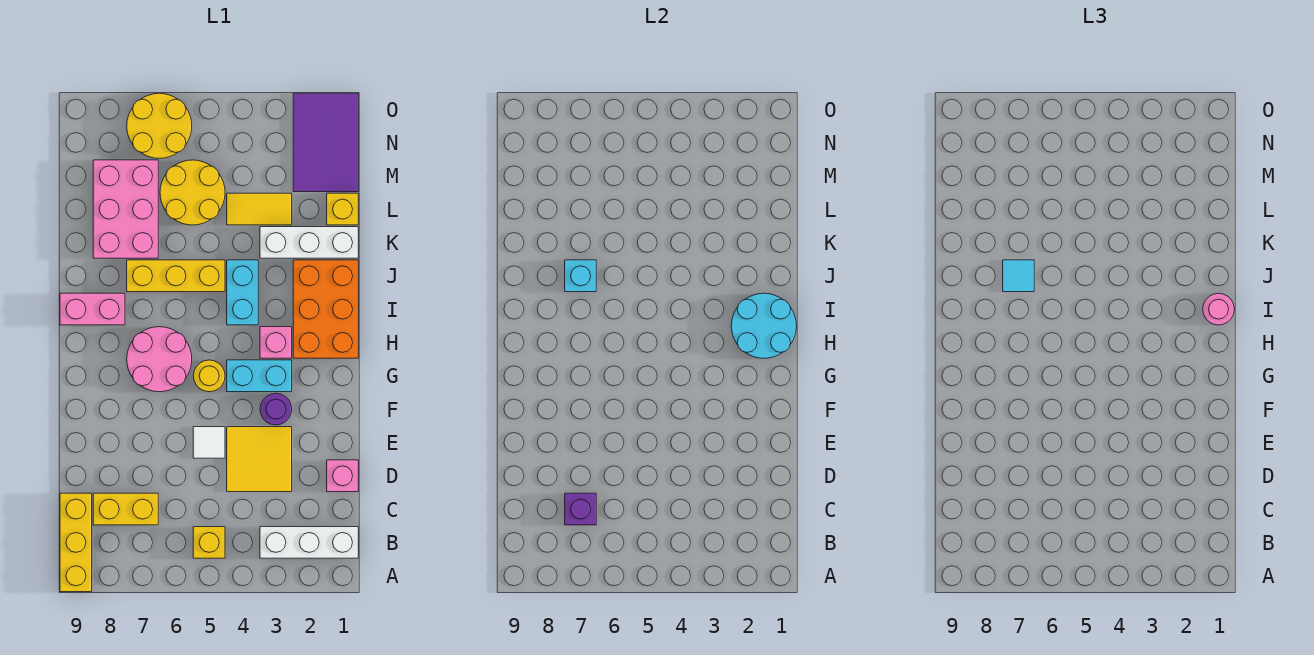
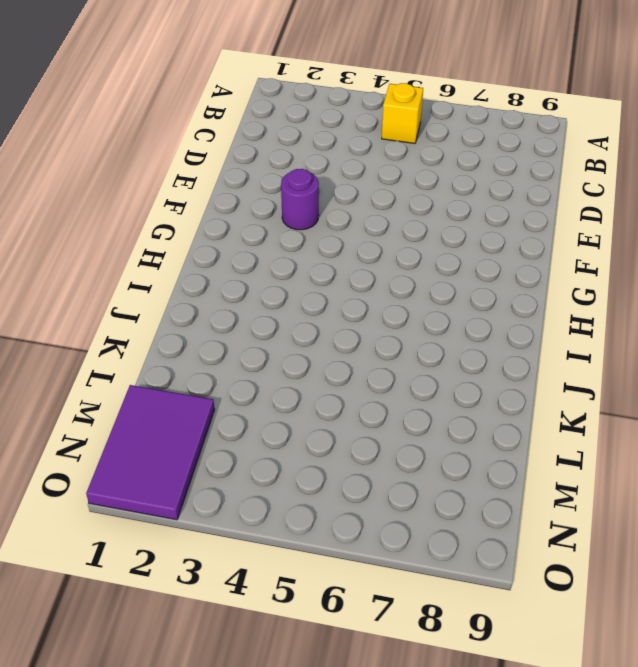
none -> yellow brick A9:C9 level 1
none -> white brick B1:B3 level 1
none -> yellow brick C7:C8 level 1

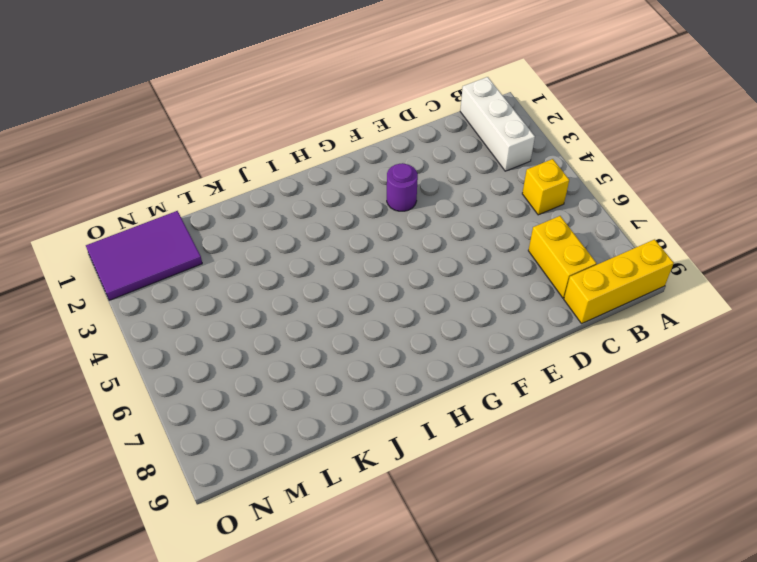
none -> pink brick D1 level 1
none -> yellow tile D3:E4 level 1
none -> white tile E5 level 1

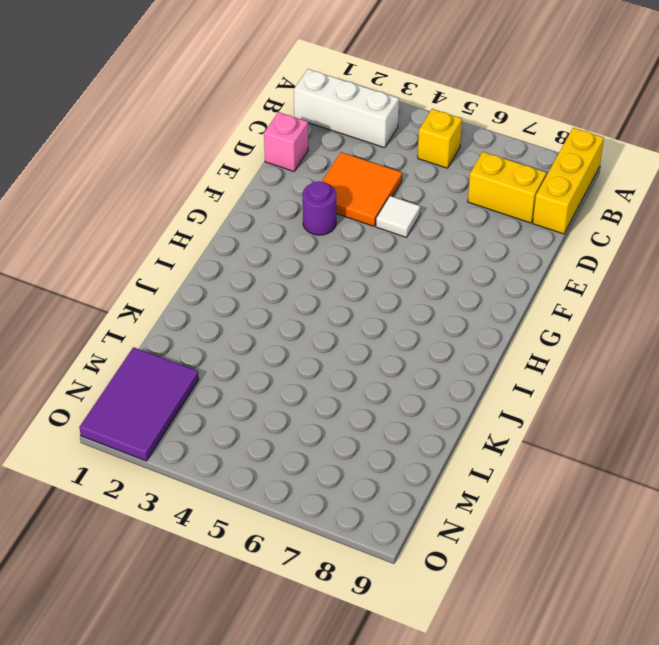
orange tile D3:E4 level 1 -> yellow tile D3:E4 level 1
none -> cyan brick G3:G4 level 1
none -> yellow round brick G5 level 1
none -> pink round brick G6:H7 level 1

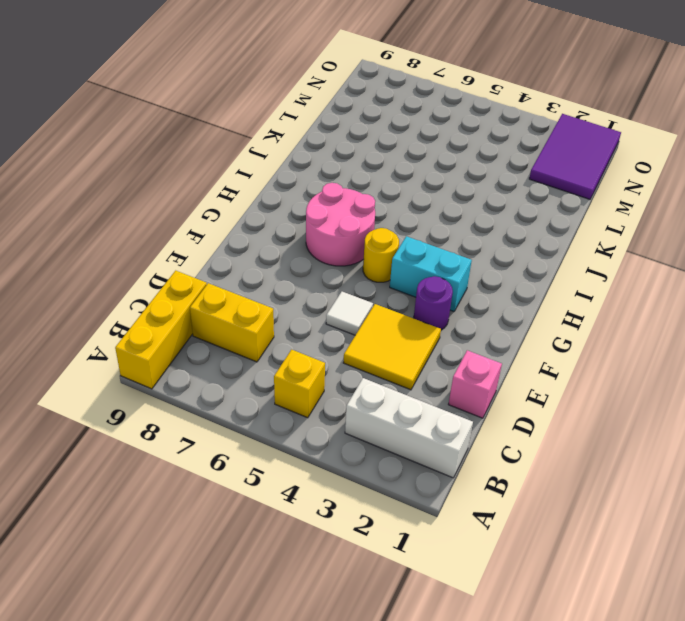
none -> orange brick H1:J2 level 1
none -> pink brick H3 level 1
none -> cyan brick I4:J4 level 1

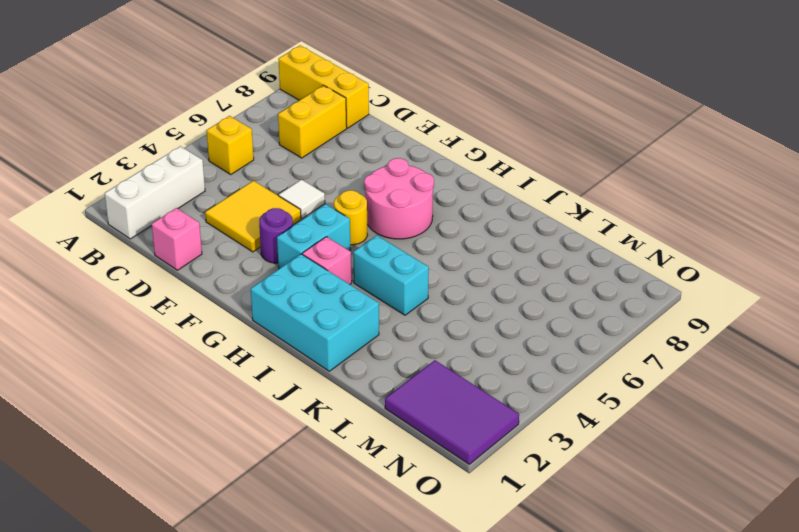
cyan brick H1:J2 level 1 -> orange brick H1:J2 level 1
none -> pink brick I8:I9 level 1
none -> yellow brick J5:J7 level 1
none -> white brick K1:K3 level 1

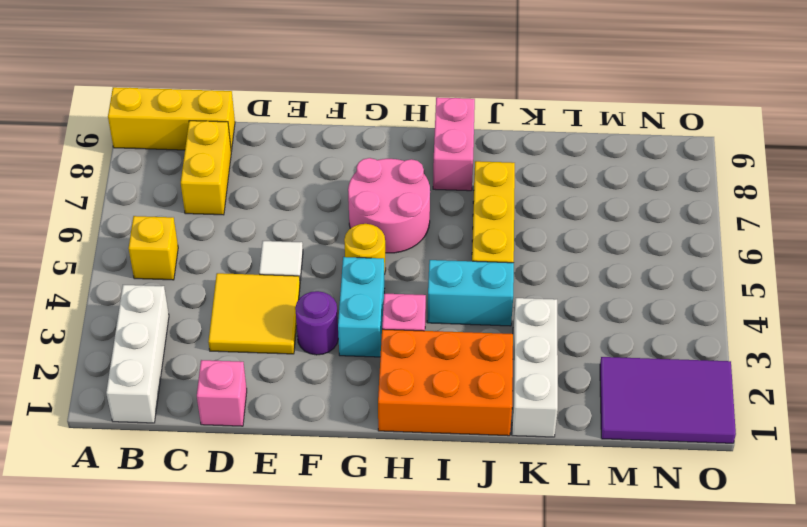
none -> pink brick K7:M8 level 1
none -> yellow brick L1 level 1
none -> yellow tile L3:L4 level 1

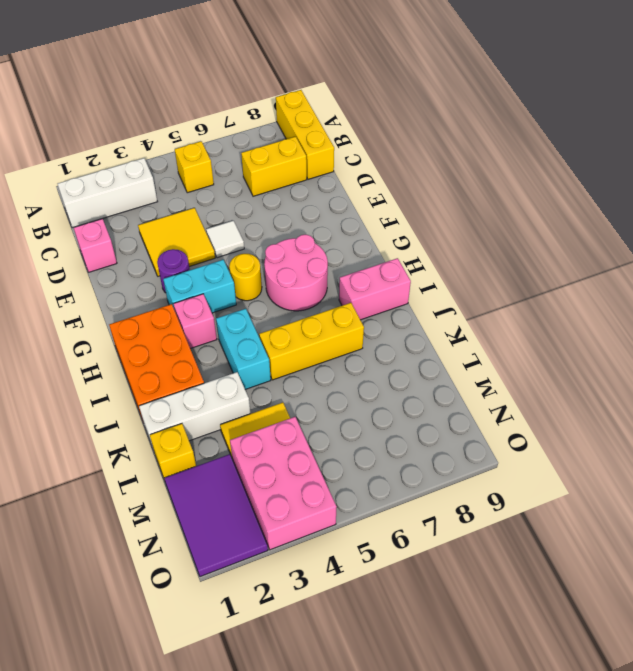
pink brick M3:O4 level 1 -> pink brick K7:M8 level 1
none -> yellow round brick L5:M6 level 1
none -> yellow round brick N6:O7 level 1
none -> purple brick C7 level 2

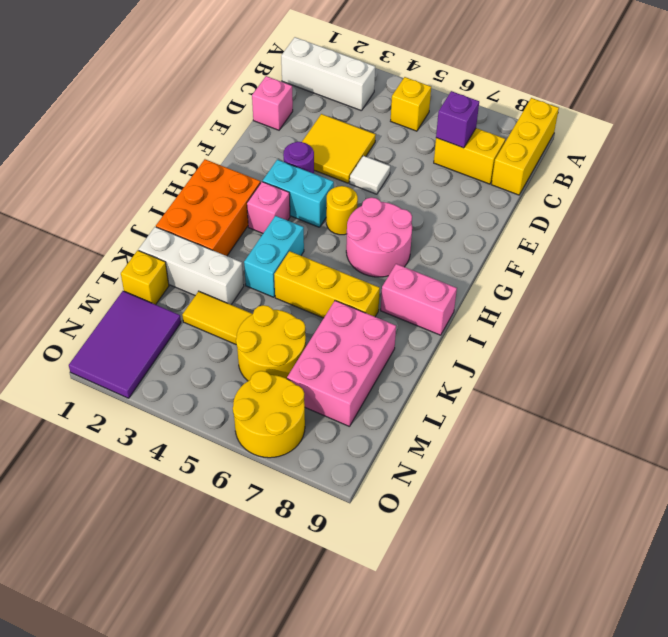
none -> cyan round brick H1:I2 level 2
none -> cyan brick J7 level 2
none -> pink round brick I1 level 3

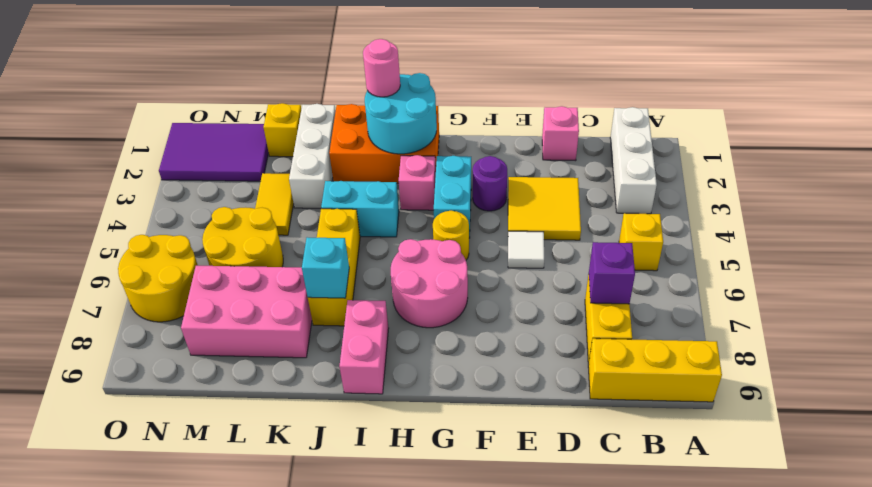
none -> cyan tile J7 level 3

